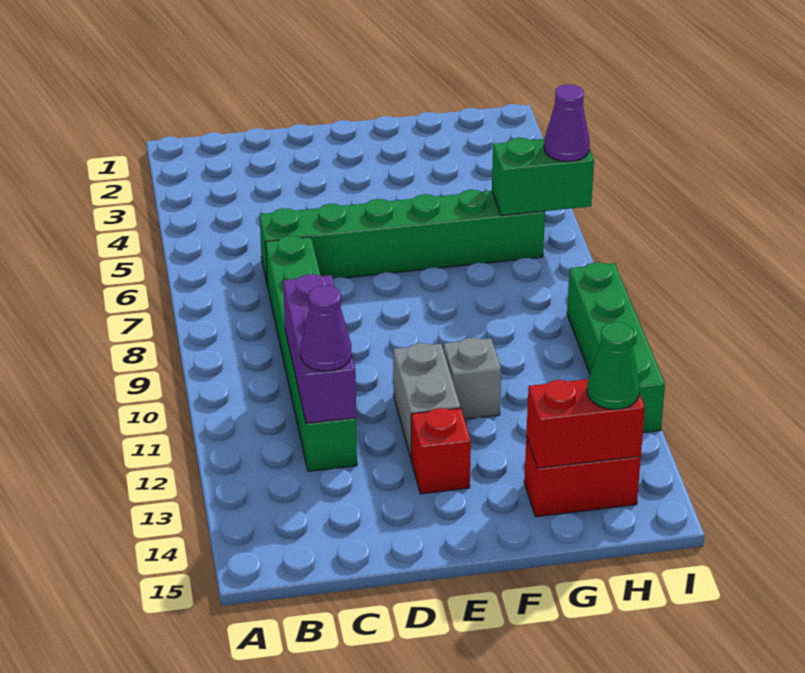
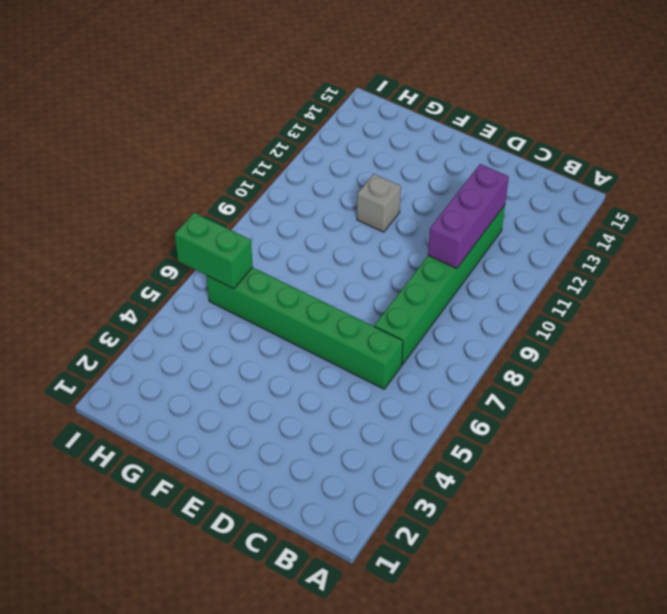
none -> grey brick E11:E12 level 1
none -> red brick E13 level 1
none -> red brick G14:H14 level 1

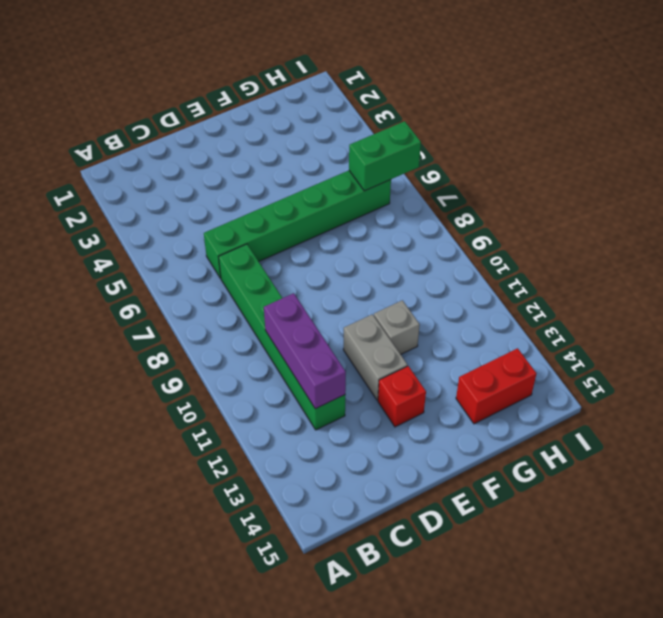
none -> green brick I9:I12 level 1
none -> red brick G14:H14 level 2
none -> purple cone C12 level 3

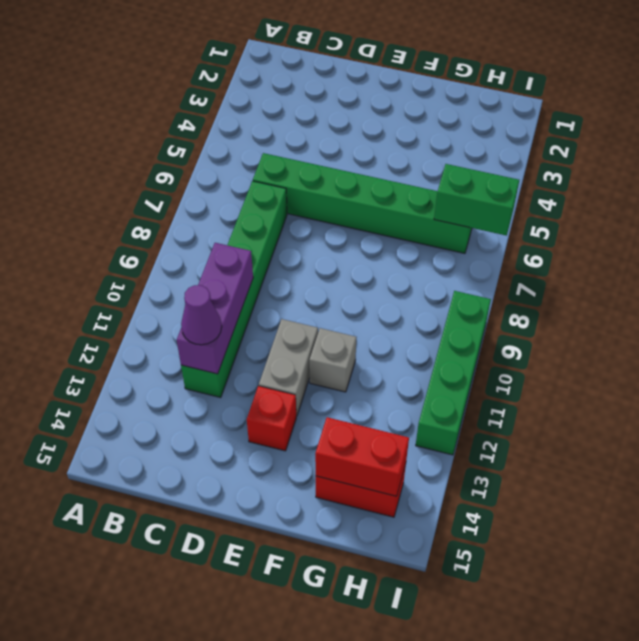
none -> green cone H14 level 3
none -> purple cone I6 level 3

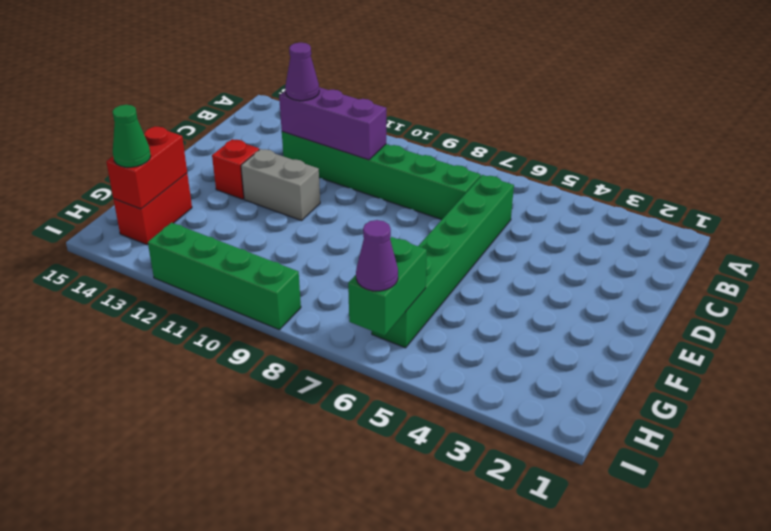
none -> grey brick F11 level 1

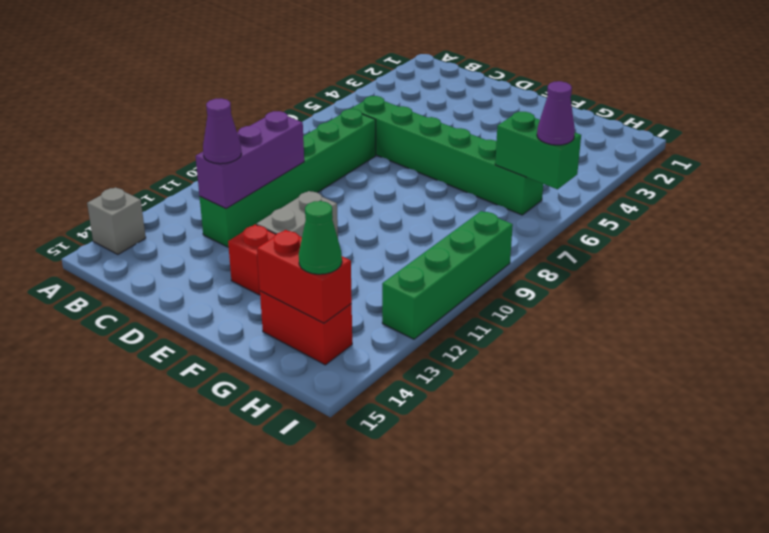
grey brick A14 level 1 -> grey brick F11 level 1

